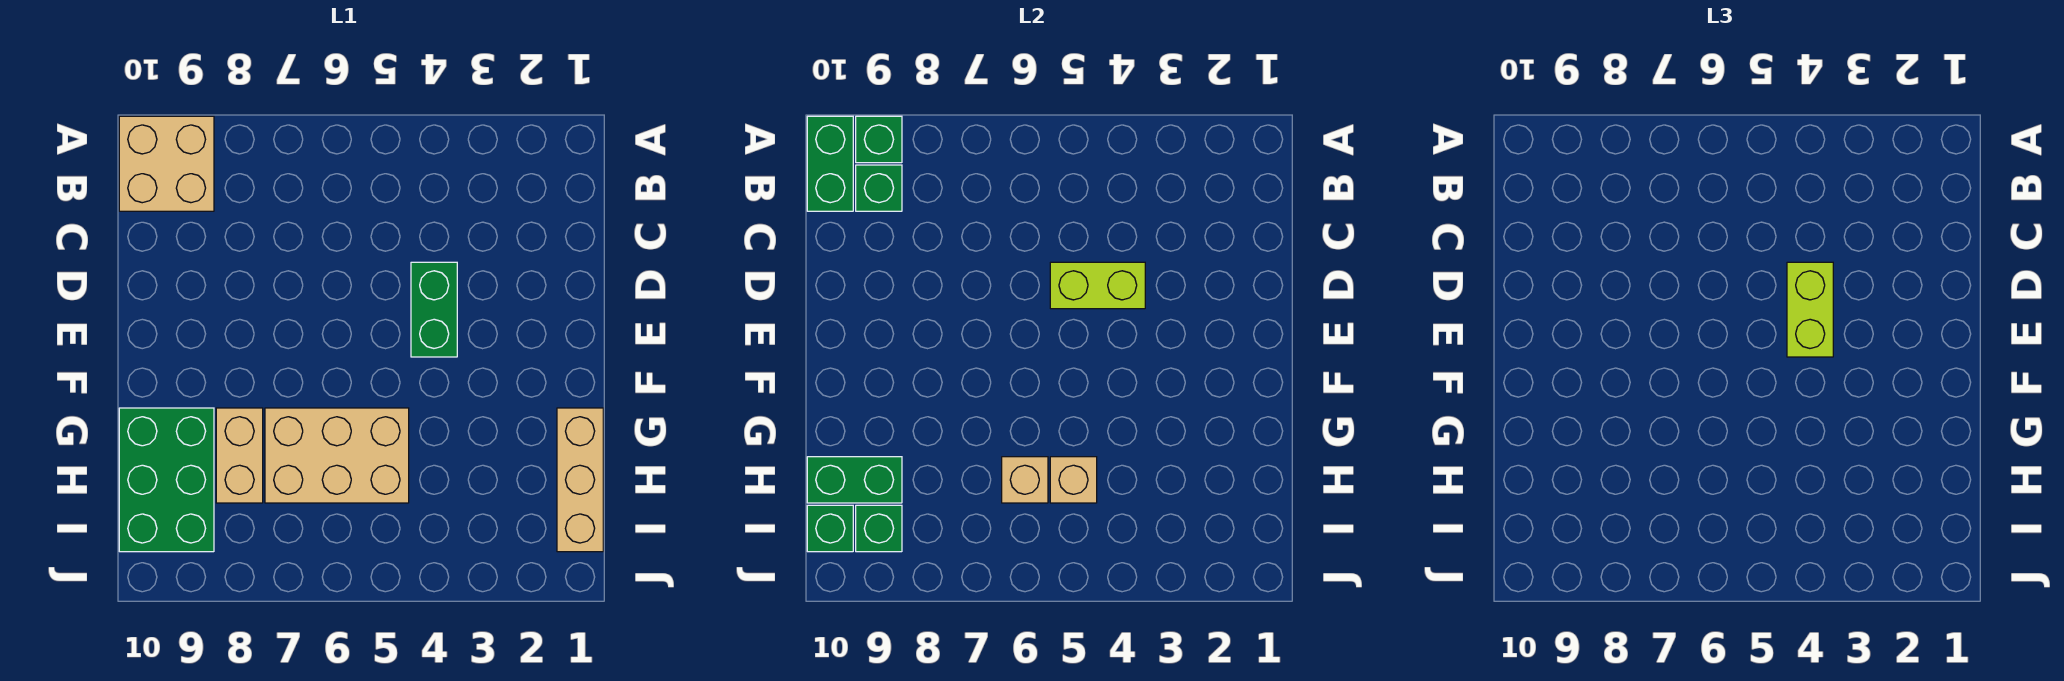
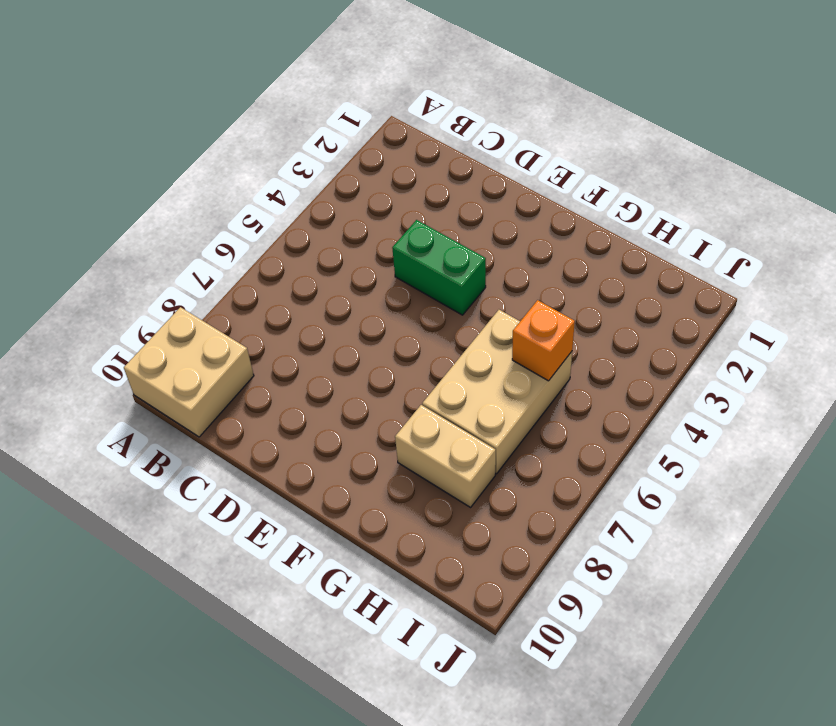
orange brick H5 level 2 -> tan brick H5 level 2
none -> tan brick G1:I1 level 1
none -> green brick G9:I10 level 1
none -> green brick A9 level 2

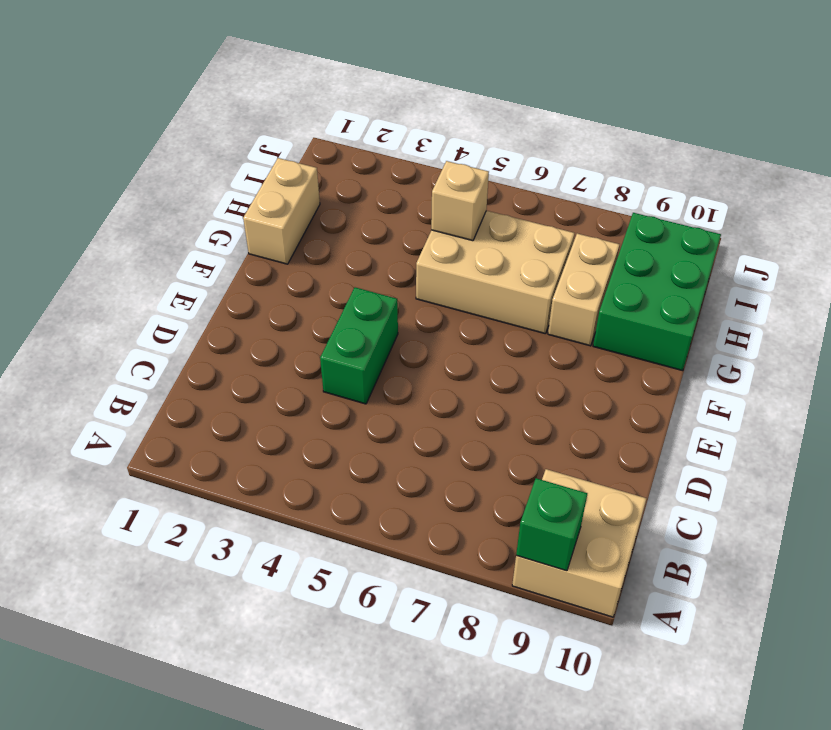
tan brick G1:H1 level 1 -> tan brick G1:I1 level 1
none -> green brick A10:B10 level 2
none -> green brick B9 level 2
none -> lime brick D4:D5 level 2

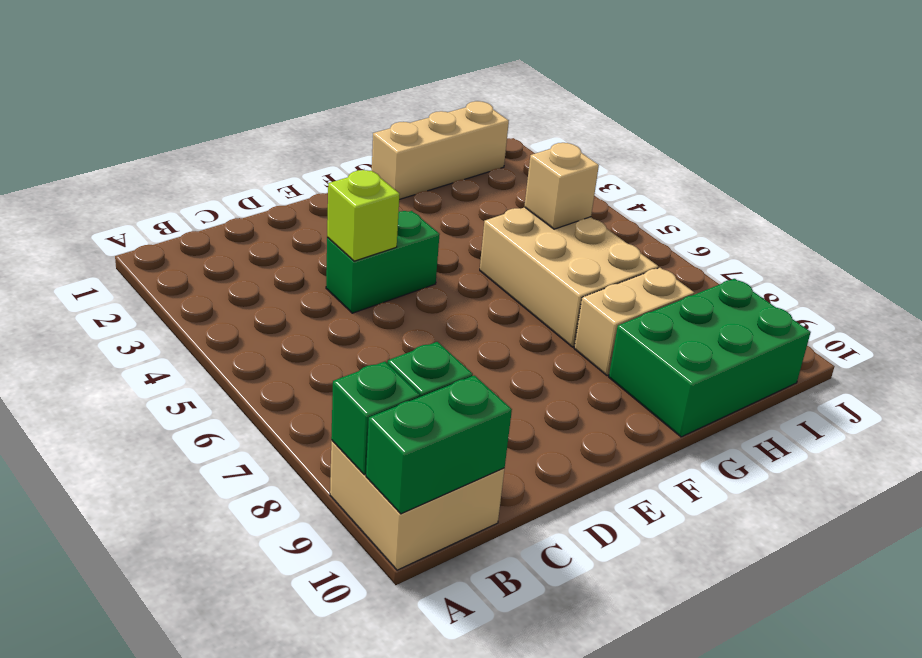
lime brick D4 level 2 -> lime brick D4:D5 level 2
none -> tan brick H6 level 2
none -> green brick H9:H10 level 2
none -> green brick I9 level 2

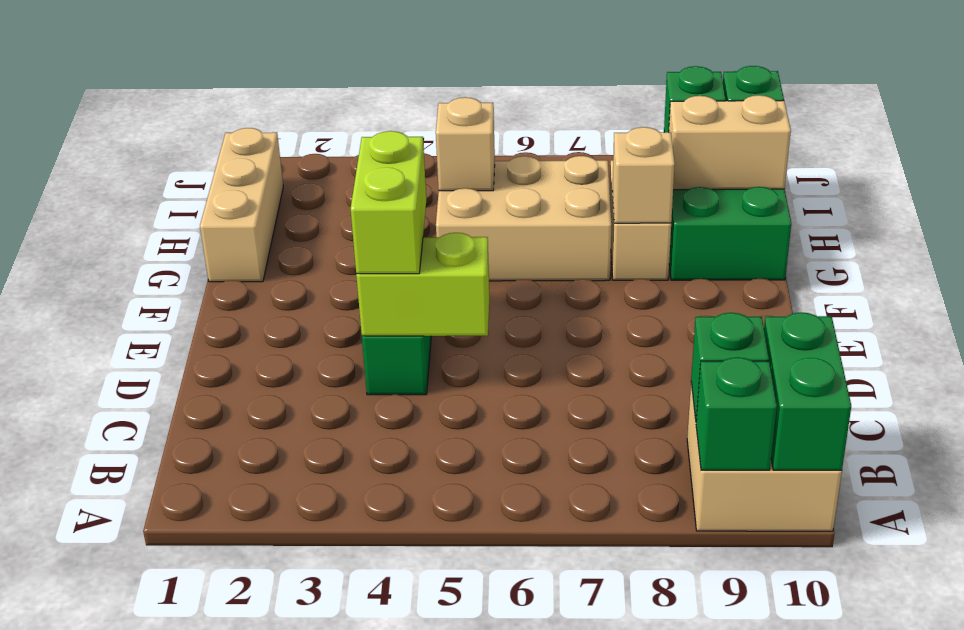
tan brick G8 level 2 -> tan brick H6 level 2
tan brick H9:H10 level 2 -> green brick H9:H10 level 2

